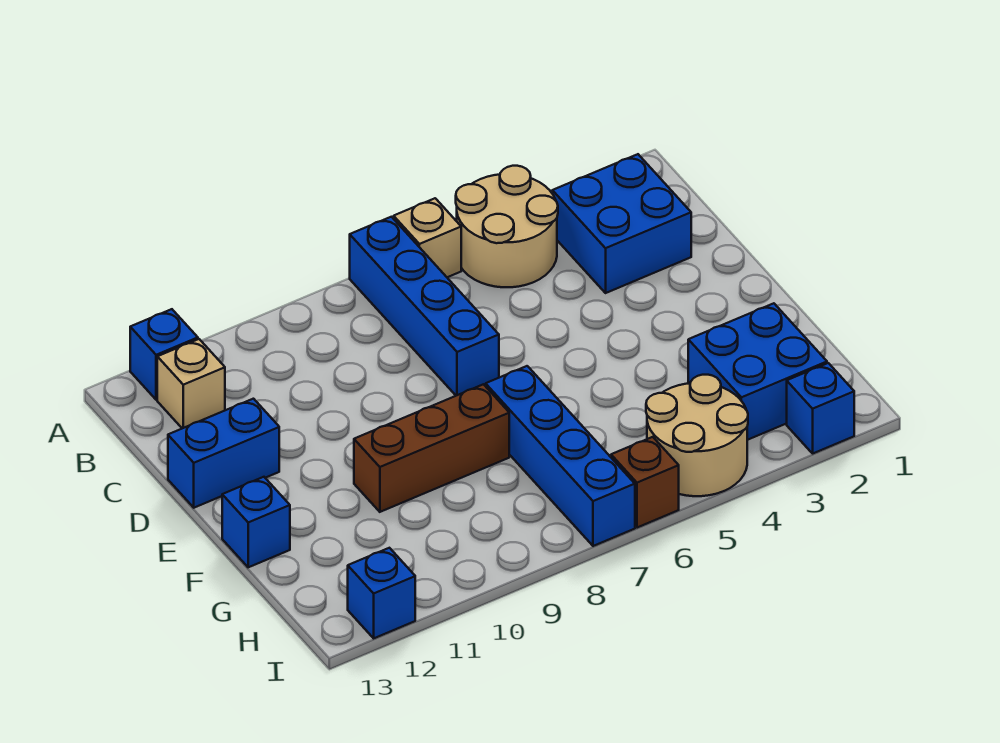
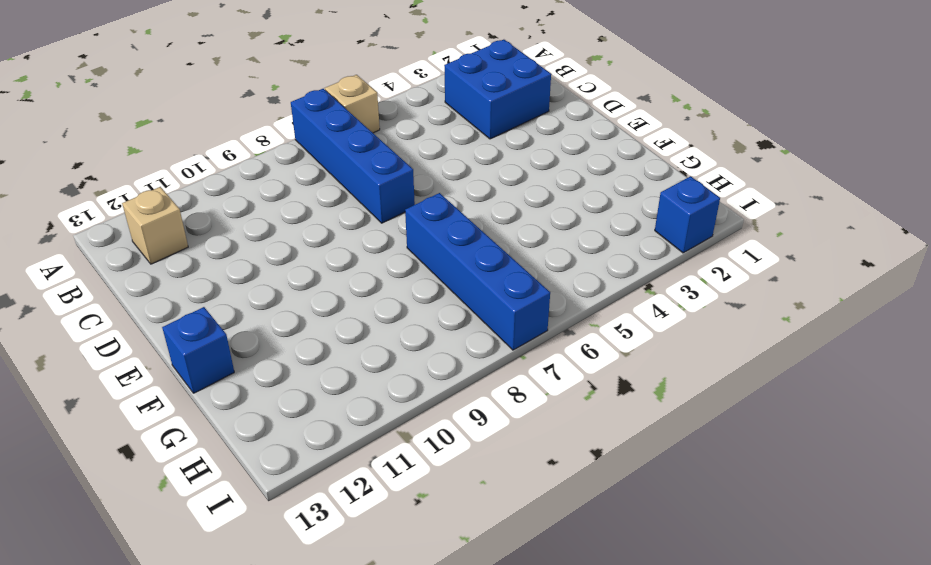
none -> tan round brick A4:B5 level 1
none -> blue brick A12 level 1
none -> blue brick D12:D13 level 1

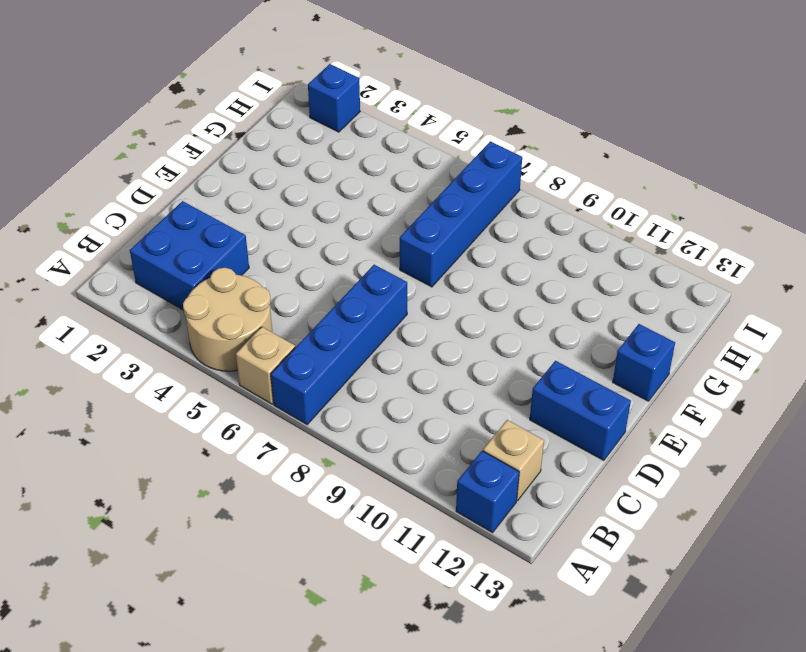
none -> brown brick F8:F10 level 1
none -> blue brick G2:H3 level 1
none -> tan round brick H4:I5 level 1

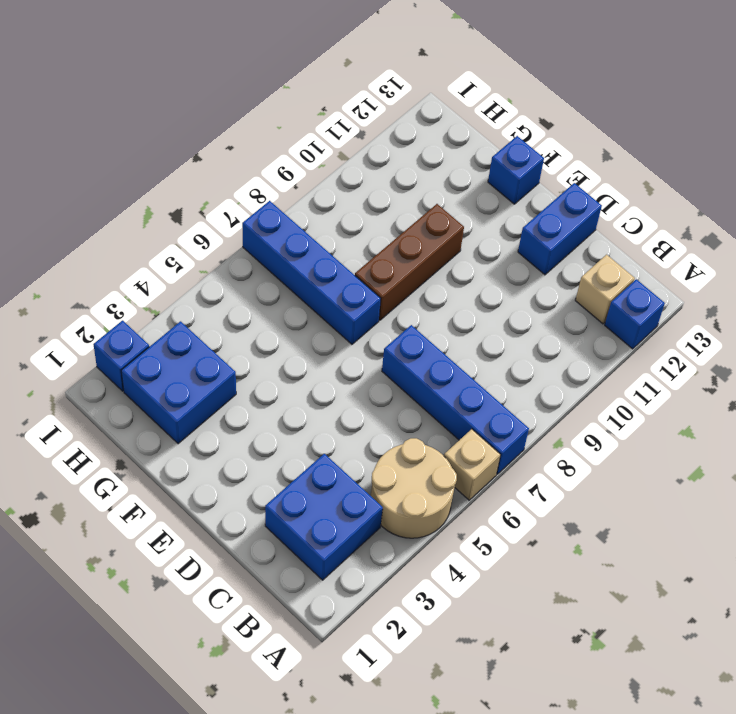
none -> tan round brick H4:I5 level 1
none -> brown brick I6 level 1
none -> blue brick I12 level 1

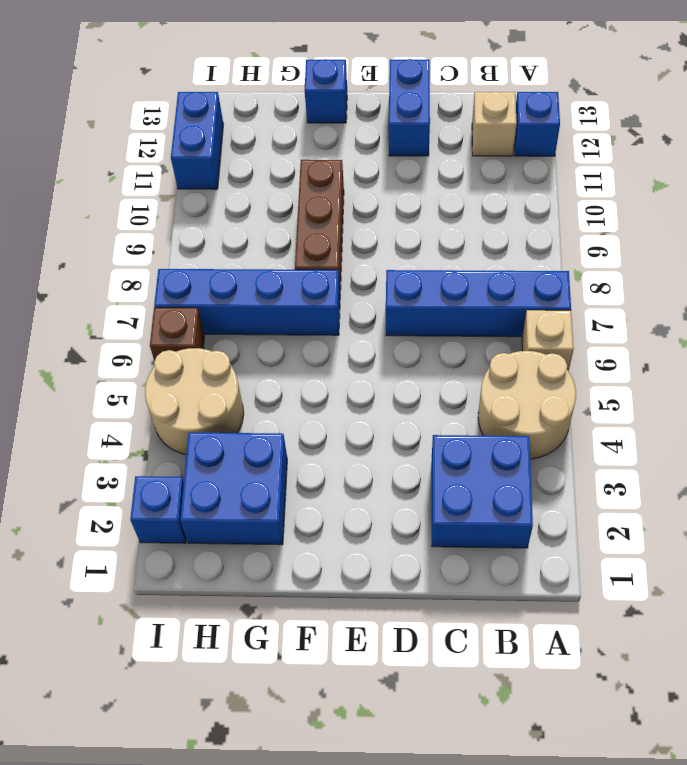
blue brick I11:I12 level 1 -> blue brick I12 level 1

